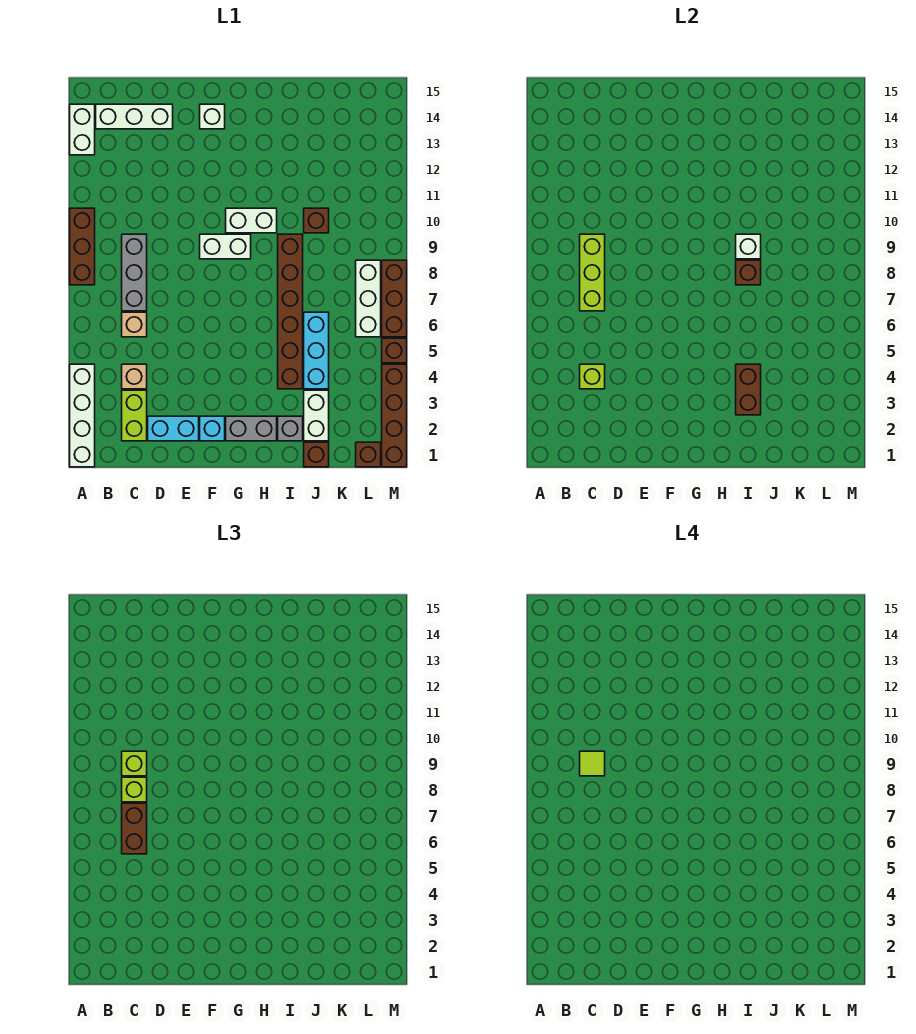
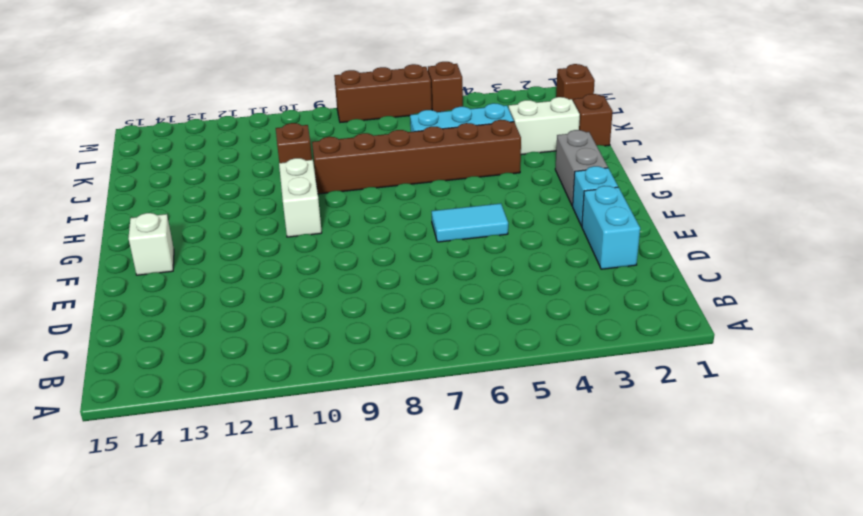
cyan tile F5:F6 level 1 -> none
none -> white brick A1:A4 level 1
none -> brown brick A8:A10 level 1
none -> white brick A13:A14 level 1
none -> white brick B14:D14 level 1

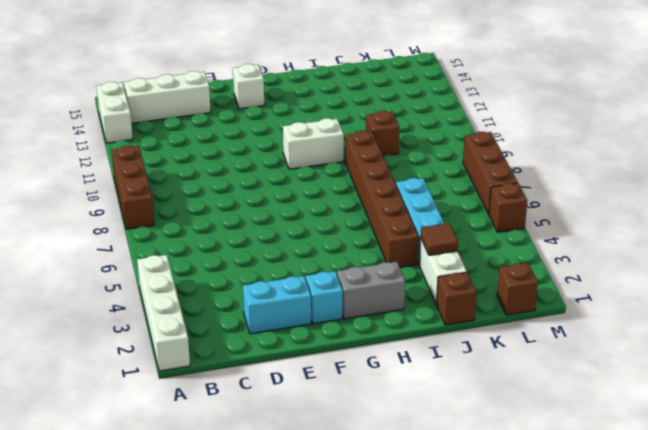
brown tile J3 level 2 -> none
none -> lime brick C2:C3 level 1
none -> tan brick C4 level 1
none -> tan brick C6 level 1
none -> grey brick C7:C9 level 1

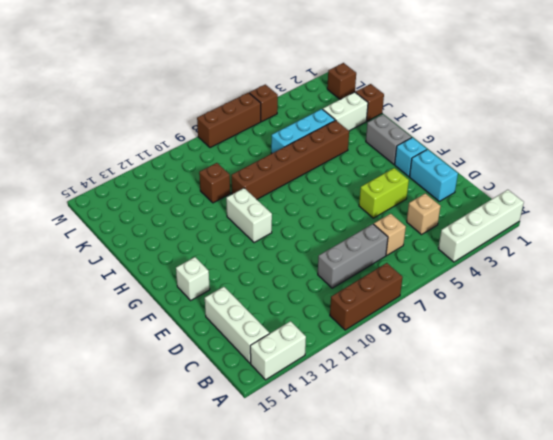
lime brick E4:E5 level 1 -> lime brick C2:C3 level 1
none -> white brick F9:G9 level 1
none -> grey brick I2 level 1
none -> white brick L6:L8 level 1
none -> brown brick M1:M4 level 1

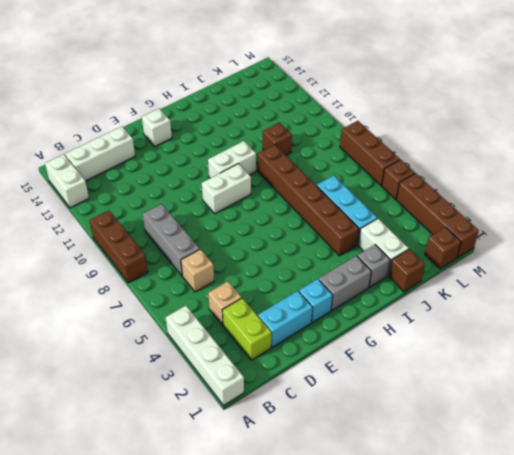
none -> white brick L6:L8 level 1
none -> lime brick C4 level 2
none -> lime brick C7:C9 level 2
none -> brown brick I3:I4 level 2

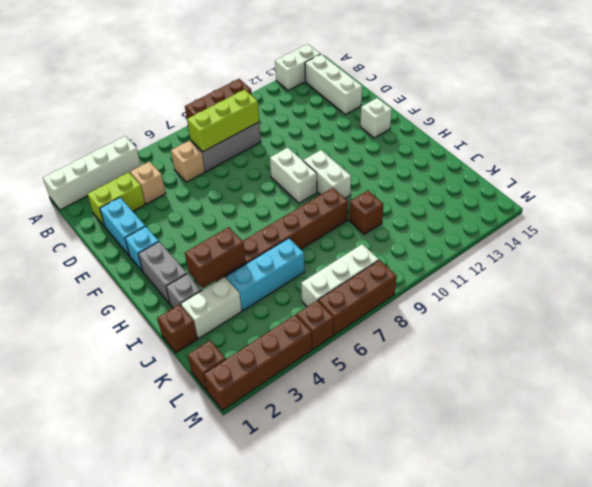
none -> lime brick C4 level 2
none -> brown brick I8 level 2
none -> white brick I9 level 2
none -> brown brick C6:C7 level 3

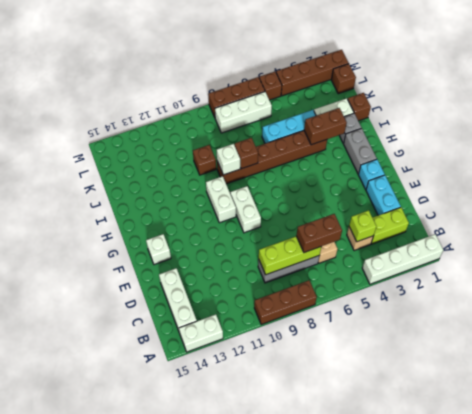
none -> lime brick C8 level 3
none -> lime brick C9 level 3
none -> lime tile C9 level 4

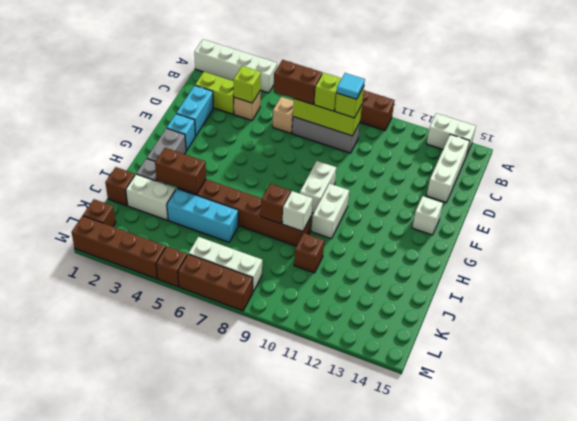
cyan tile C9 level 4 -> lime tile C9 level 4

